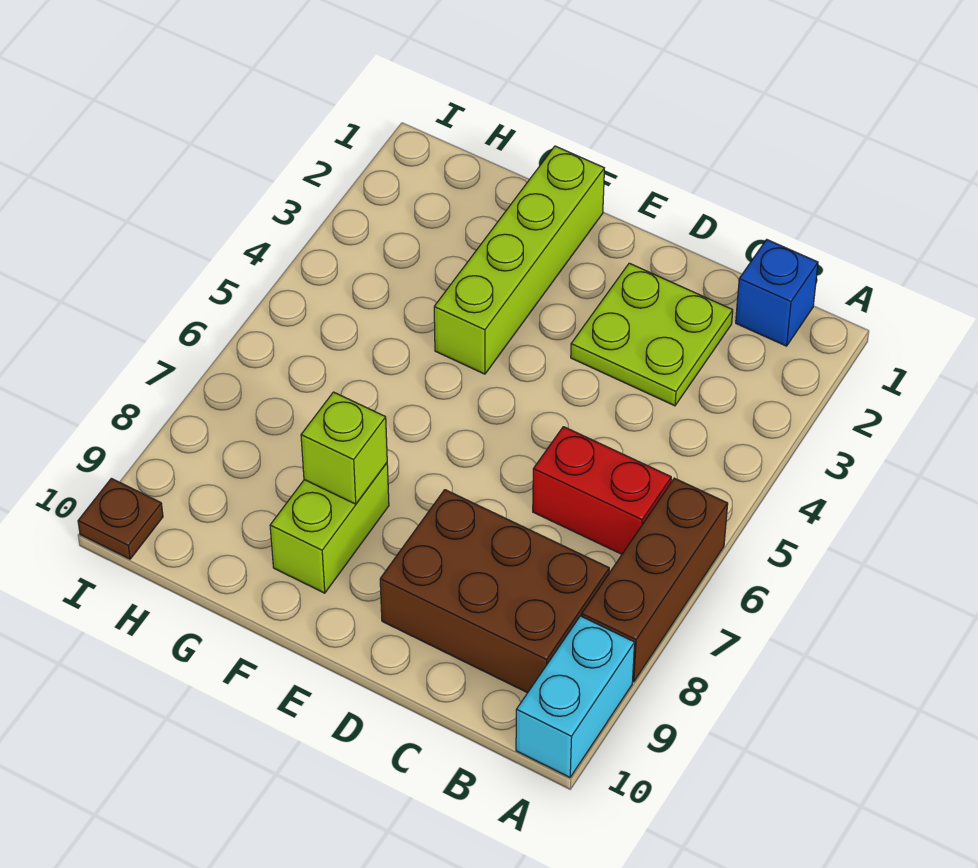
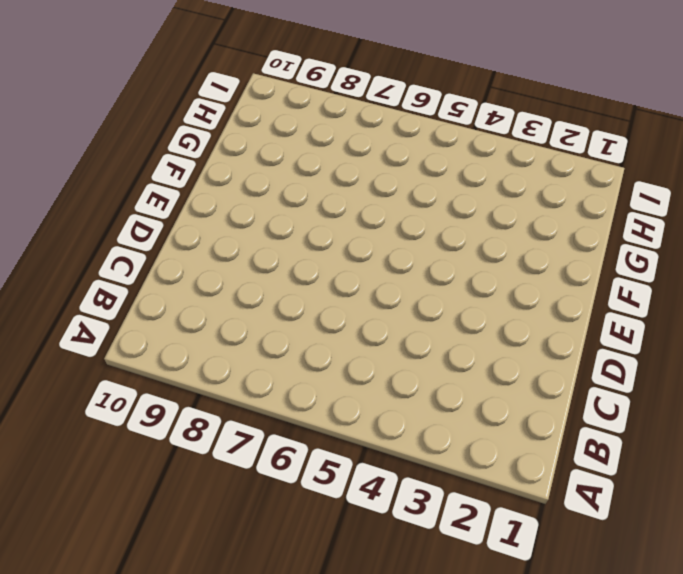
none -> brown brick A6:A8 level 1
none -> cyan brick A9:A10 level 1

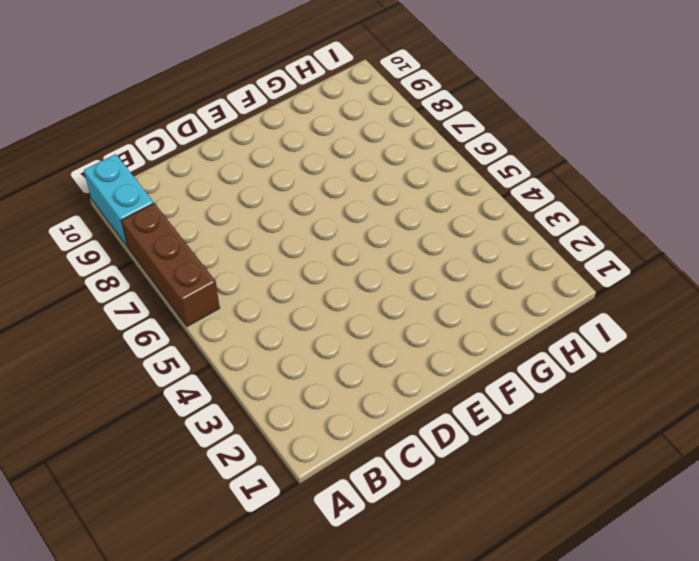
none -> blue brick B1 level 1
none -> red brick B6:C6 level 1

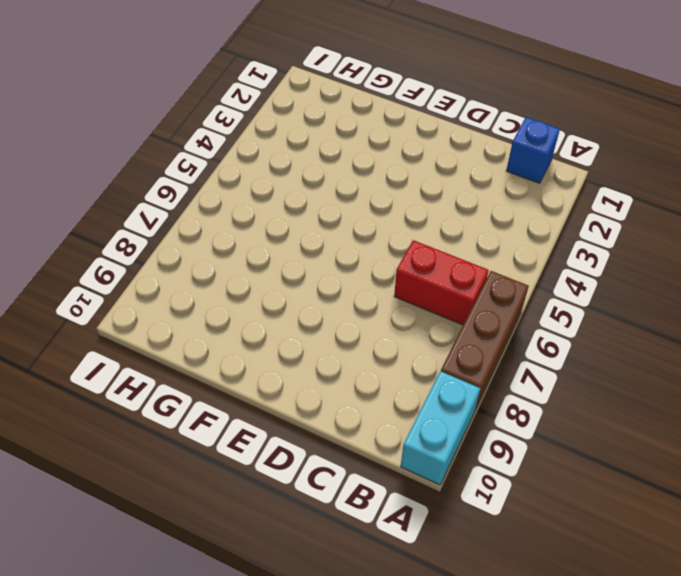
none -> brown brick B8:D9 level 1
none -> lime plate C2:D3 level 1

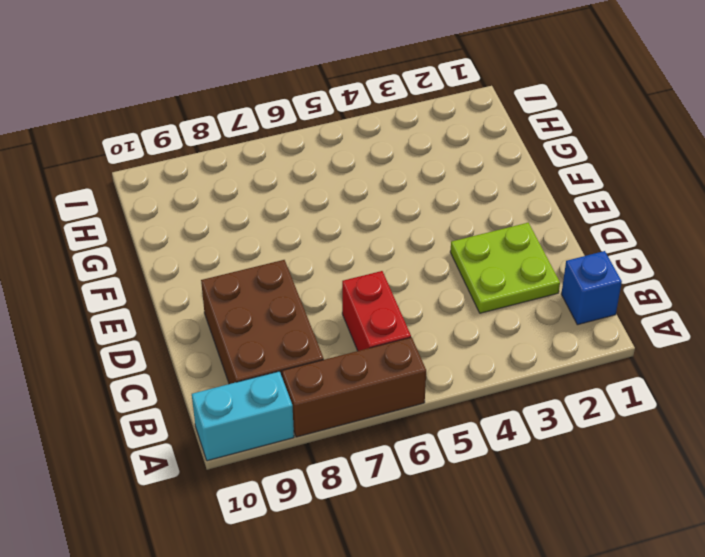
none -> lime brick F1:F4 level 1
none -> lime brick F8:F9 level 1

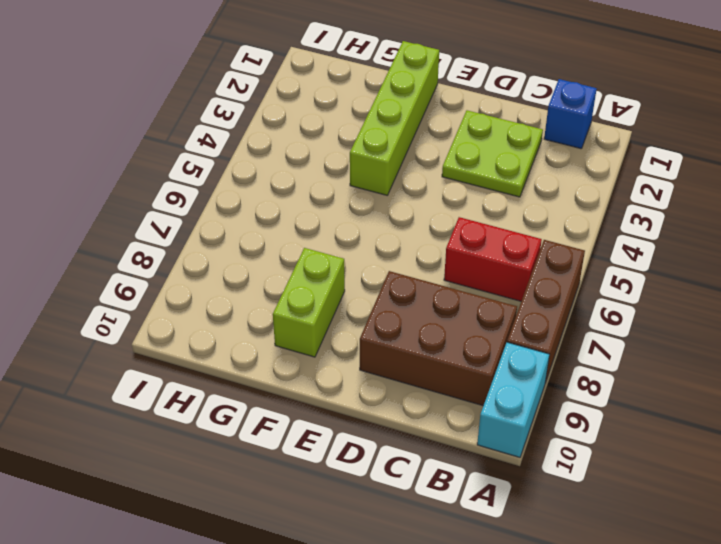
none -> brown plate I10 level 1
none -> lime brick F8 level 2

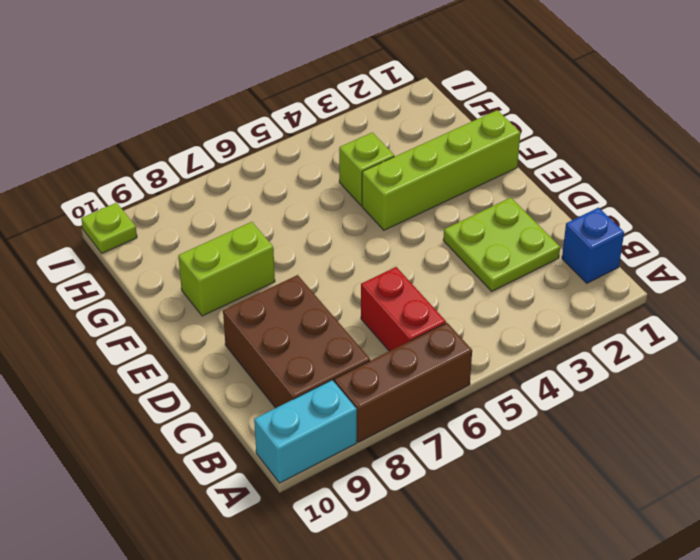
lime brick G4 level 1 -> lime brick F8 level 2
lime plate I10 level 1 -> brown plate I10 level 1

